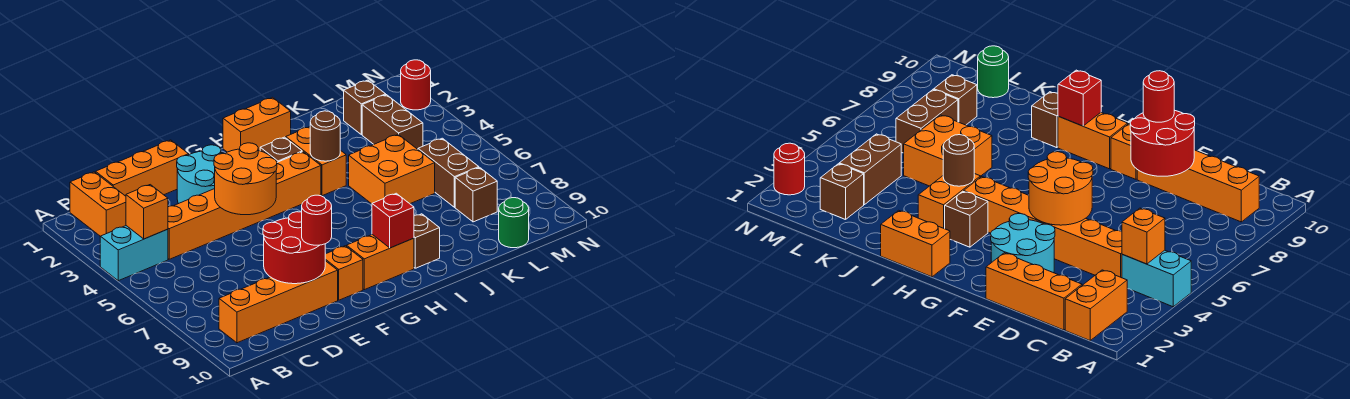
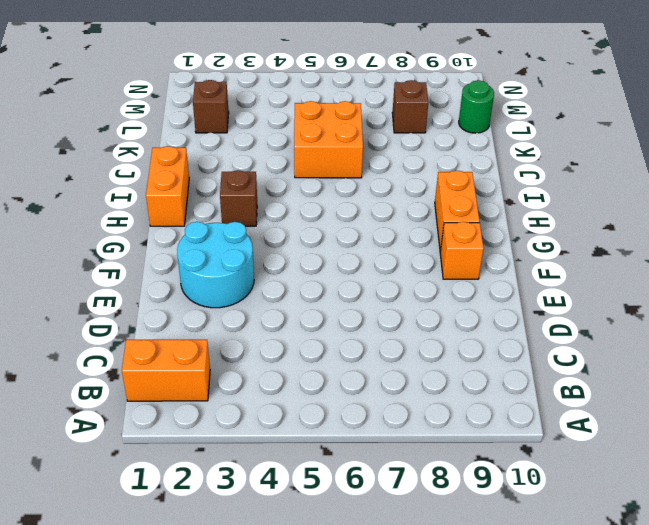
none -> cyan brick A4:B4 level 1
none -> orange brick B9:E9 level 1
none -> orange brick C1:E1 level 1

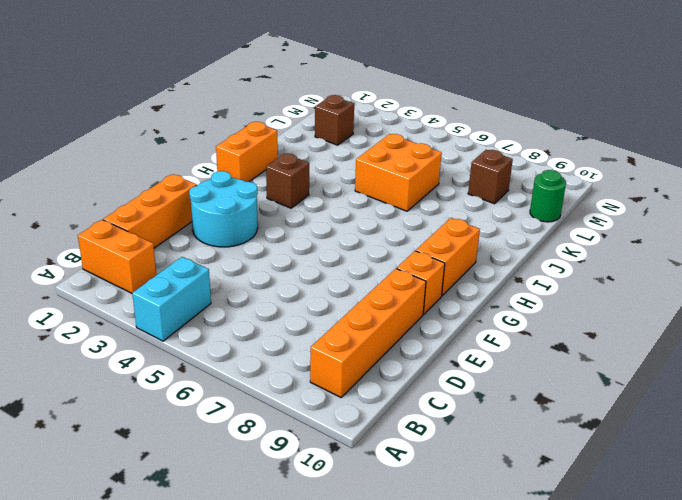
none -> orange brick C4:H4 level 1
none -> orange brick I3:I4 level 1
none -> brown brick I9 level 1

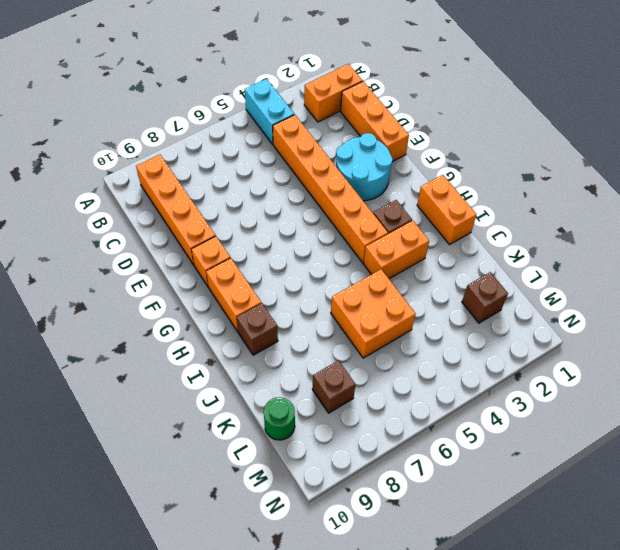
none -> brown brick L3:L4 level 1
none -> brown brick L6:L7 level 1
none -> red round brick N2 level 1

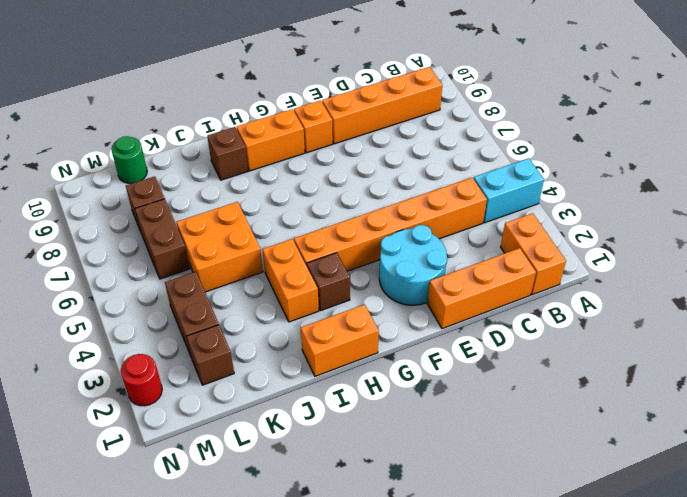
none -> orange brick B4 level 2
none -> red round brick D8:E9 level 2
none -> orange round brick E4:F5 level 2

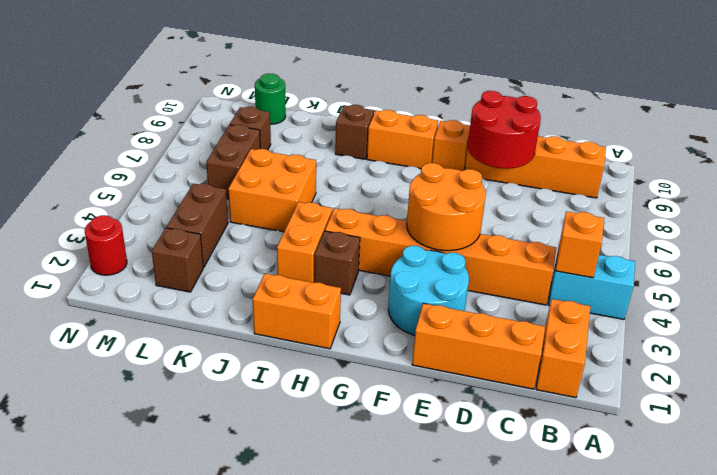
none -> red brick H9 level 2
none -> brown round brick I4 level 2
none -> red round brick E9 level 3

